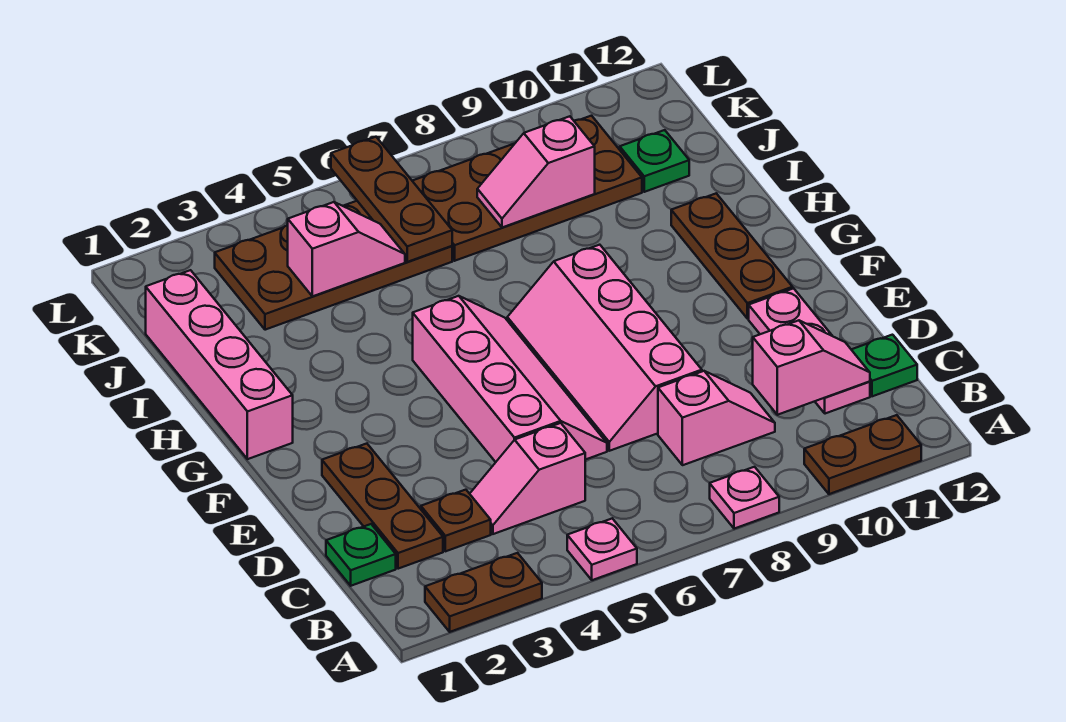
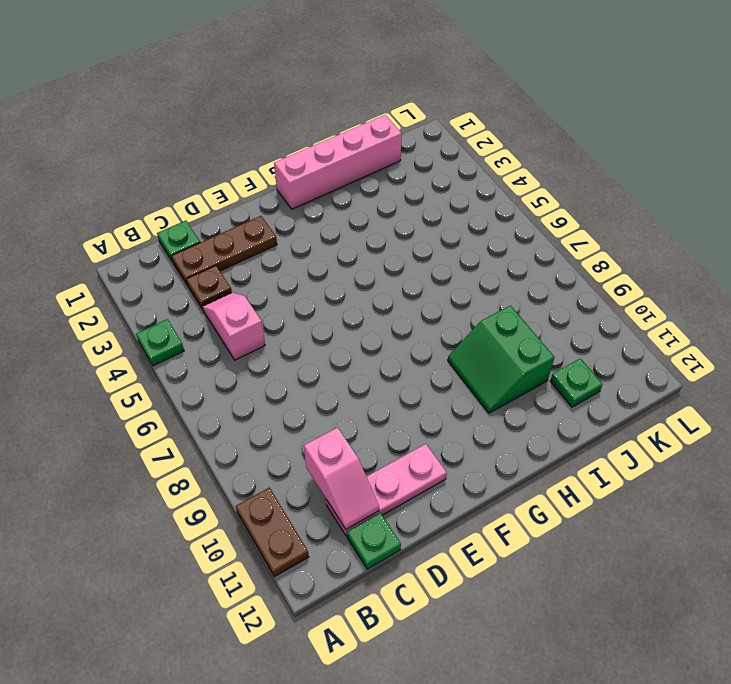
green plate A4 level 1 -> none
green slope H9:I10 level 1 top I -> none
none -> brown plate A2:A3 level 1
none -> pink plate A5 level 1
none -> pink plate A8 level 1

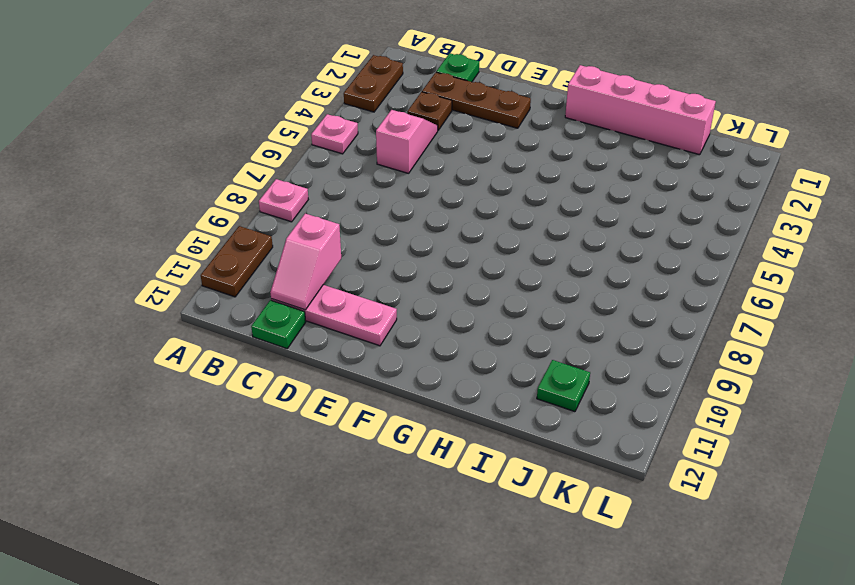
none -> pink slope C8:C9 level 1 top 8
none -> pink slope D5:G6 level 1 top 5
none -> pink slope D7:G8 level 1 top 8

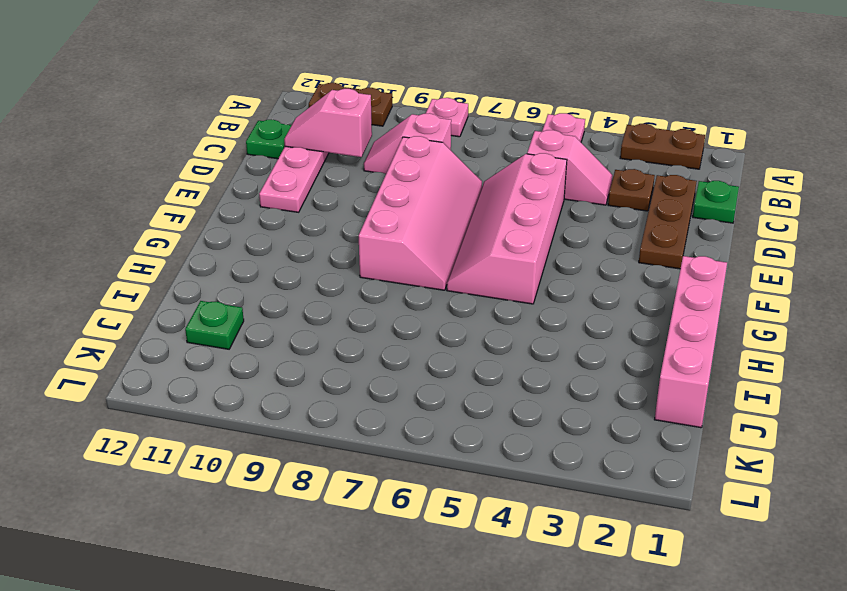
none -> brown plate F11:H11 level 1
none -> brown plate J3:K6 level 1
none -> brown plate J7:K10 level 1

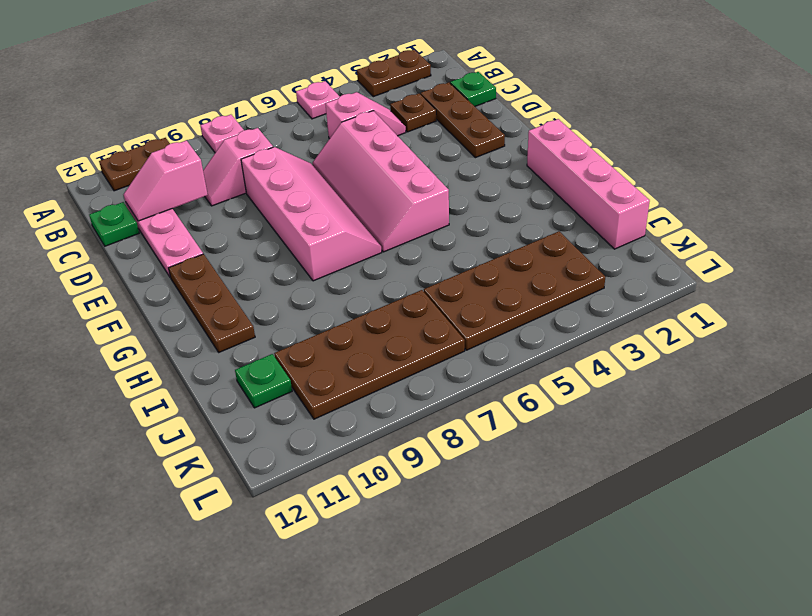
none -> pink slope J4:J5 level 2 top 4
none -> brown plate J6:L6 level 2
none -> pink slope J8:J9 level 2 top 9

